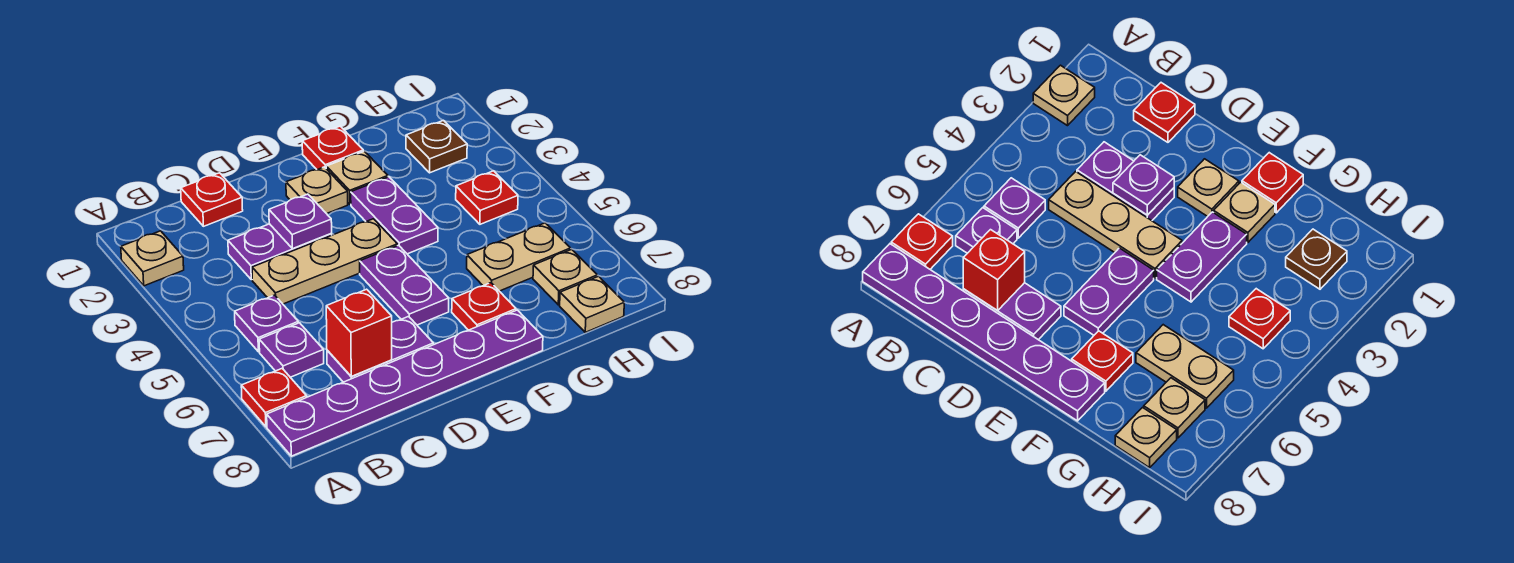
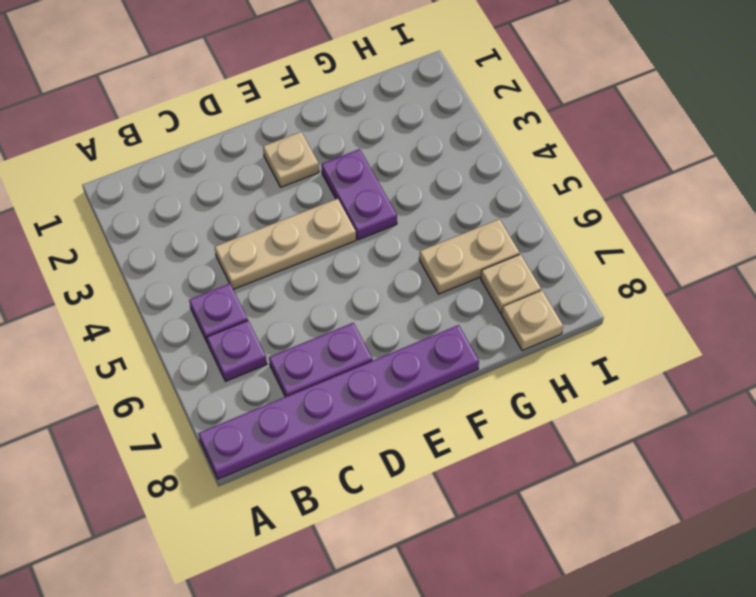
none -> tan plate A2 level 1
none -> red plate A7 level 1
none -> red plate C1 level 1

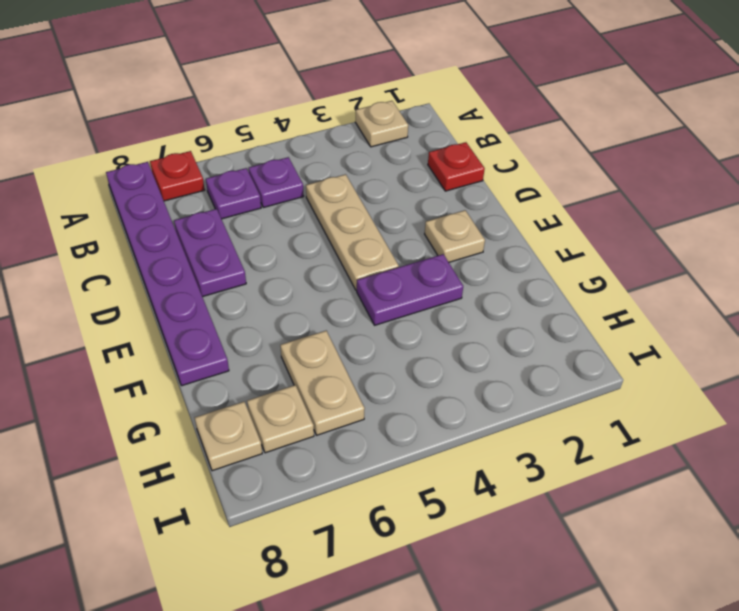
none -> purple plate C3:D3 level 1
none -> purple plate E5:E6 level 1
none -> red plate F1 level 1

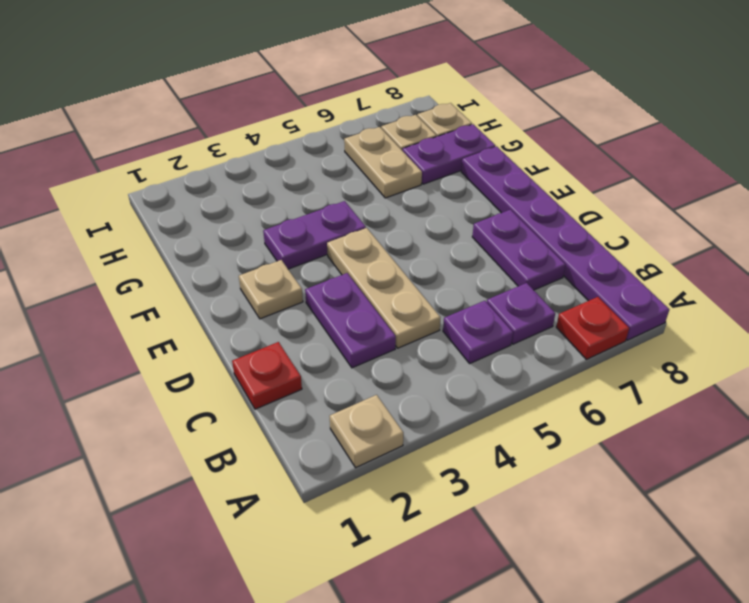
purple plate G7:G8 level 1 -> purple plate E5:E6 level 1
none -> red plate F1 level 1
none -> tan plate F2 level 1
none -> red plate F7 level 1

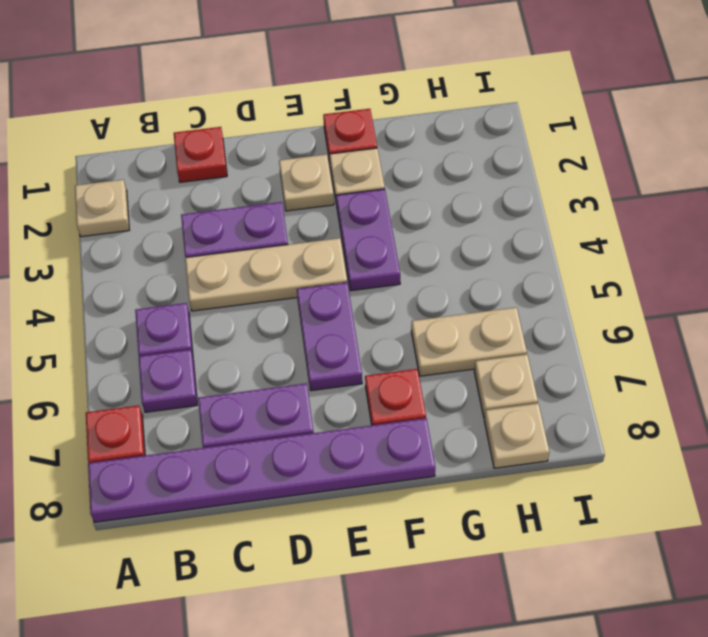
none -> brown plate H2 level 1
none -> red plate H4 level 1
none -> red brick C7 level 2

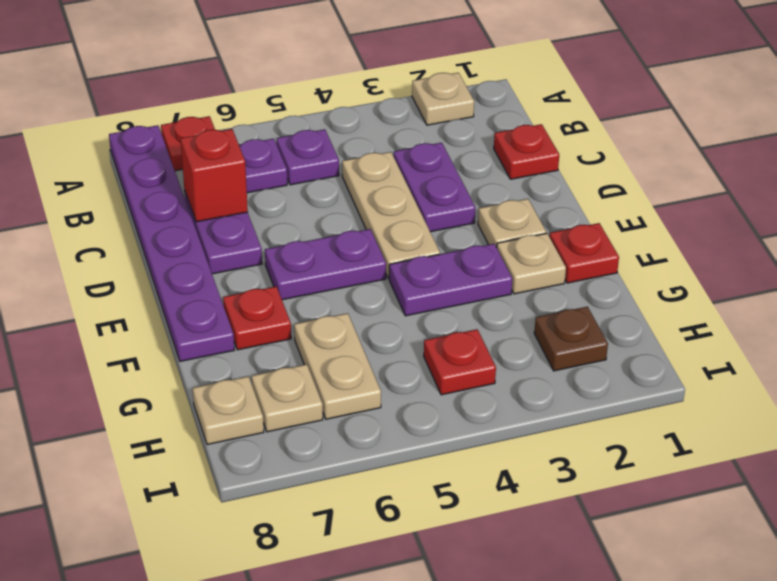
none -> purple plate D3 level 2

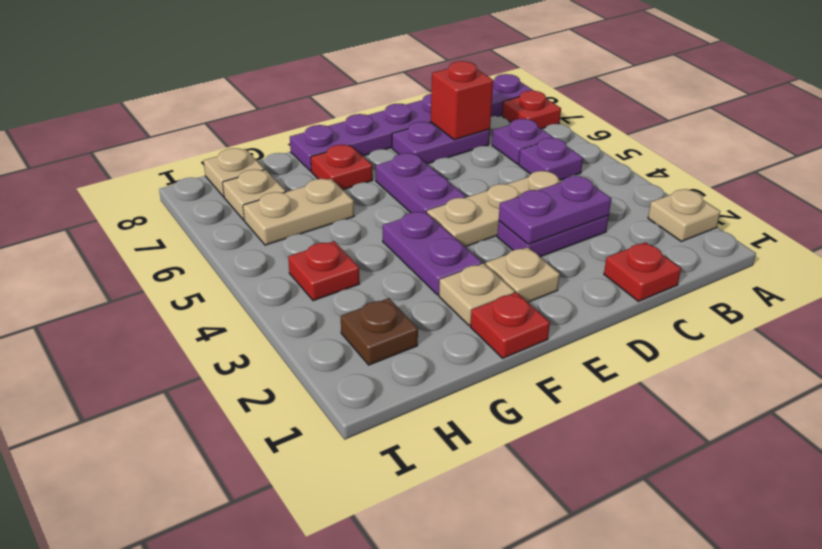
purple plate C3:D3 level 2 -> purple plate D3 level 2

